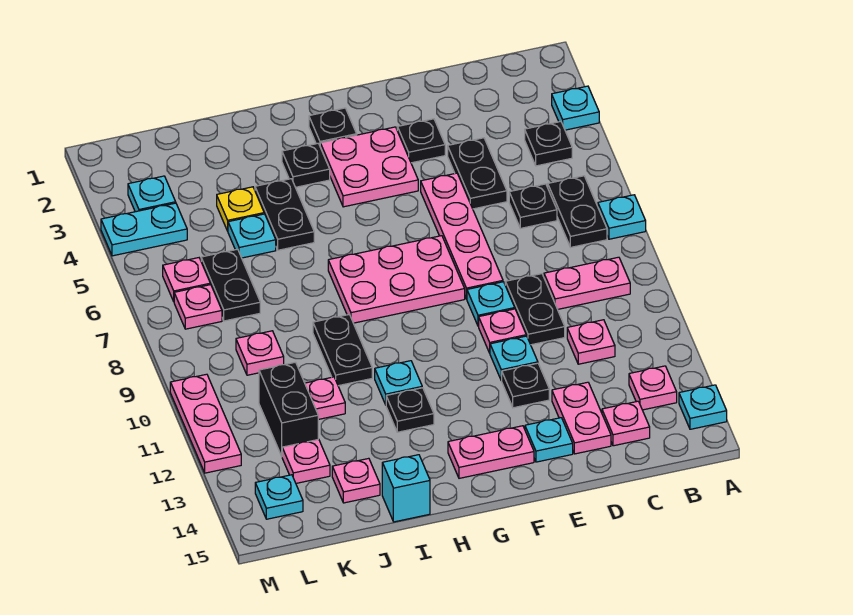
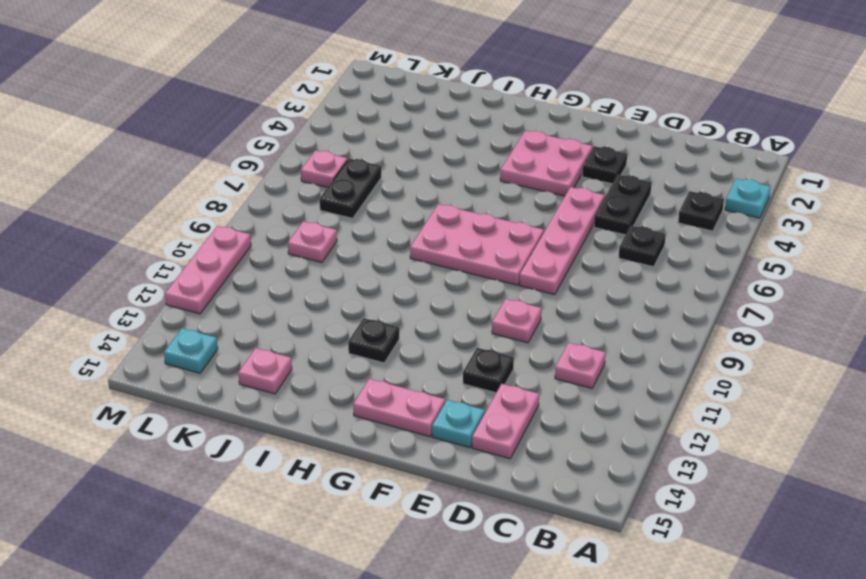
none -> cyan plate A7 level 1
none -> cyan plate A14 level 1
none -> black plate B6:B7 level 1
none -> pink plate B9:C9 level 1

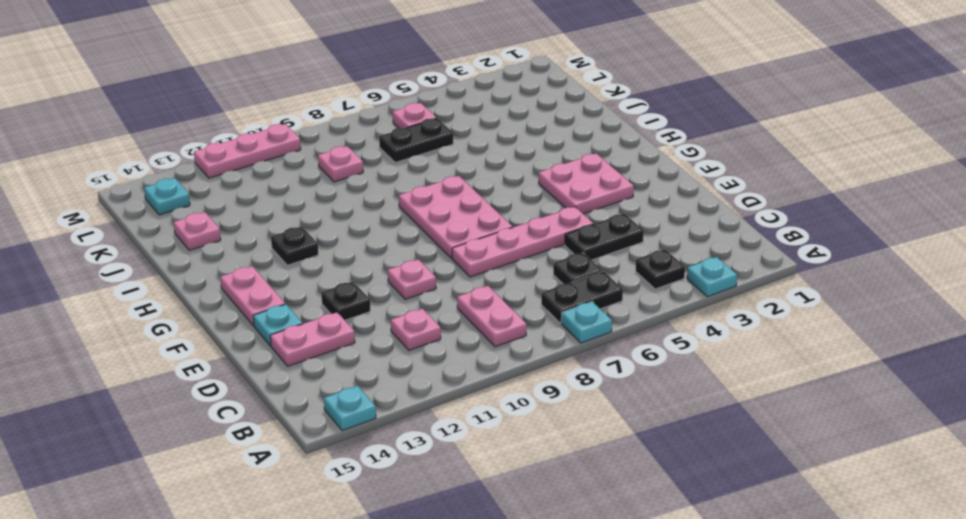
none -> pink plate B13 level 1
none -> pink plate C14 level 1
none -> black plate D9:D10 level 1
none -> black plate E3 level 1

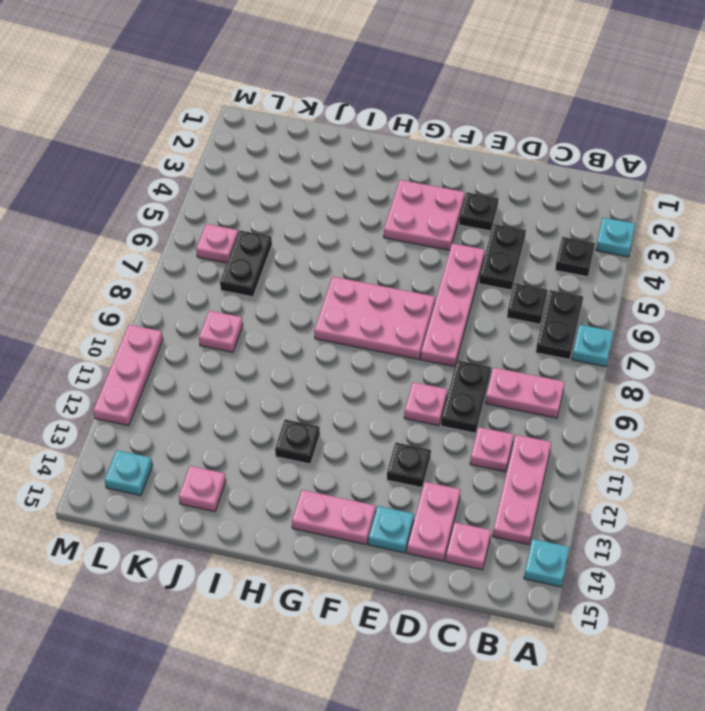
pink plate B11:B13 level 1 -> pink plate B13 level 1
none -> cyan plate E9 level 1
none -> cyan plate E11 level 1
none -> black plate G2 level 1
none -> black plate H3 level 1

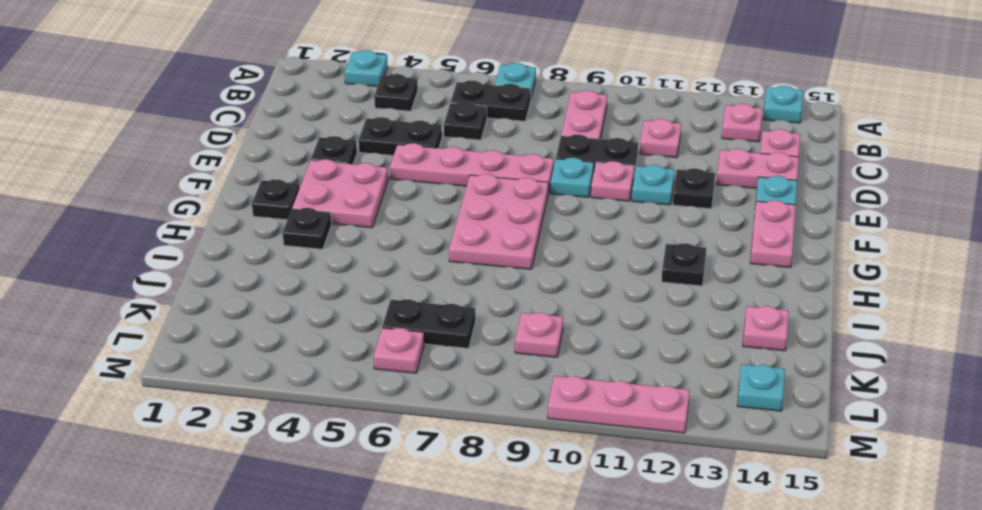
none -> cyan plate H11 level 1
none -> black plate I4:I5 level 1
none -> black plate I9:I10 level 1
none -> cyan brick I15 level 1

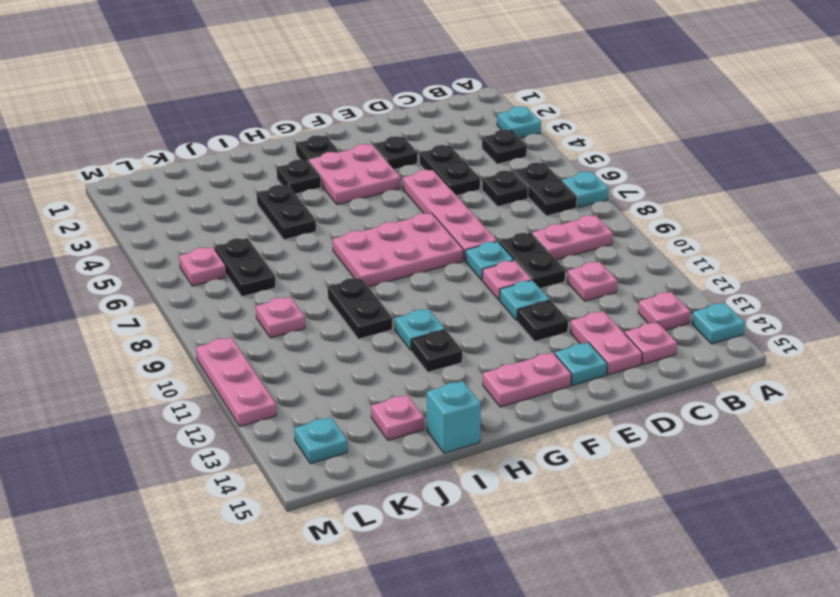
none -> yellow plate J4 level 1
none -> cyan plate J5 level 1
none -> pink plate J11 level 1
none -> black brick K11:K12 level 1

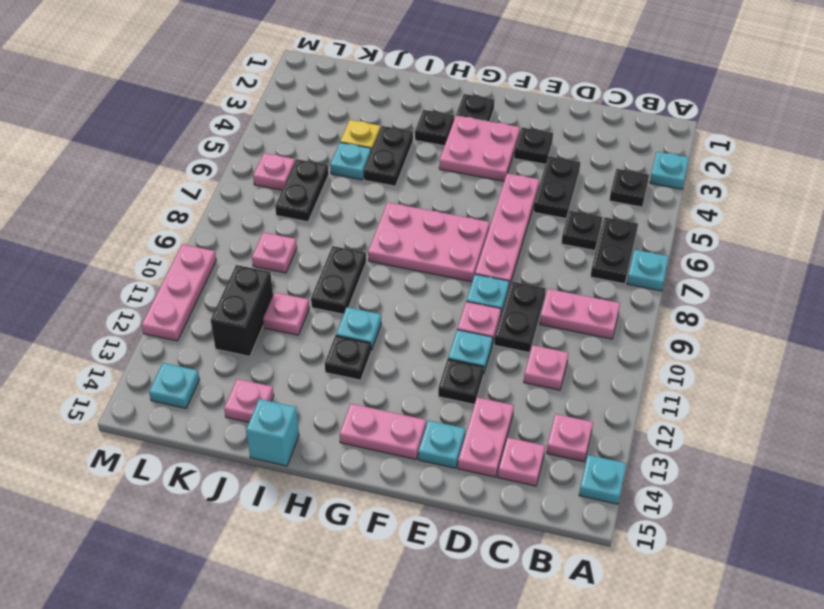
none -> pink plate K13 level 1
none -> cyan plate L3 level 1
none -> cyan plate L4:M4 level 1
none -> pink plate L7 level 1

